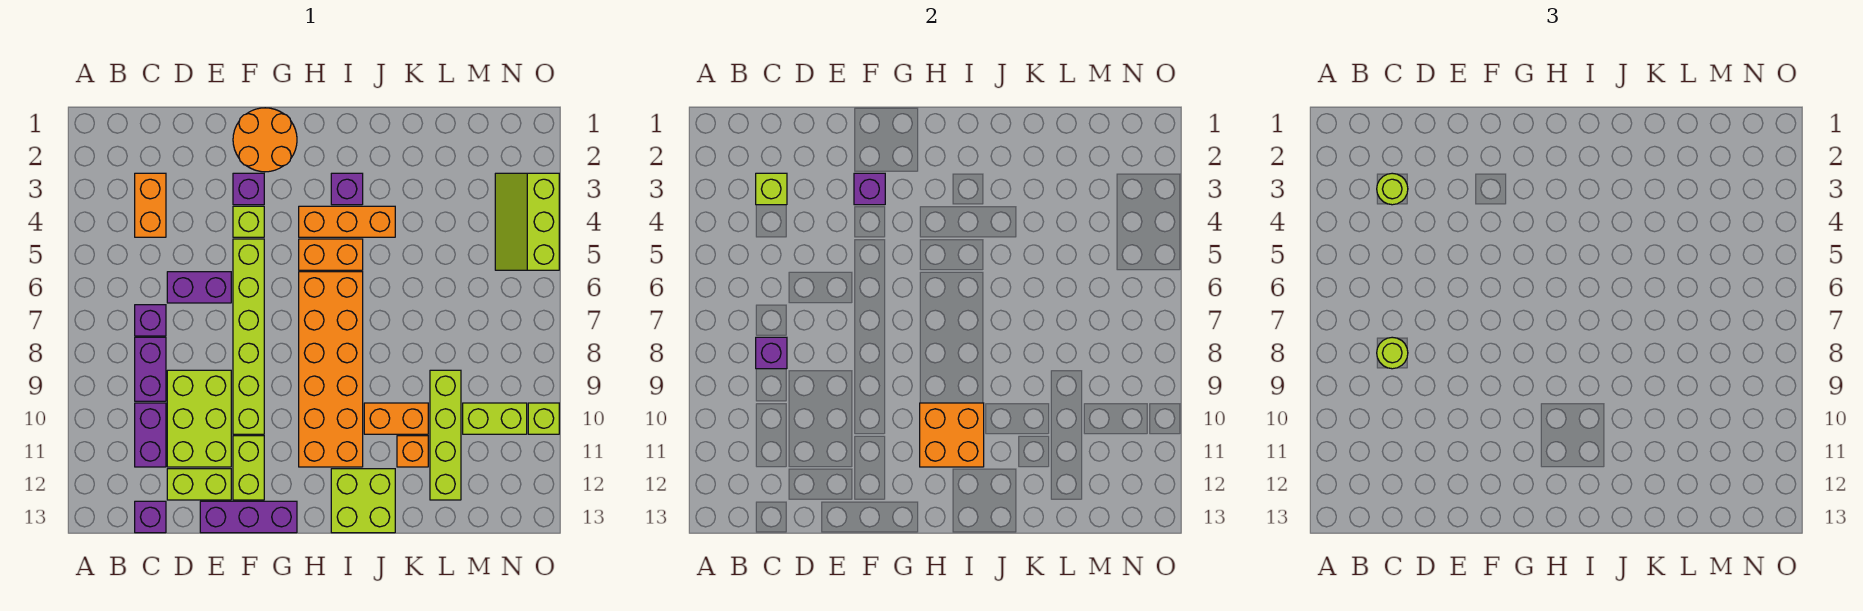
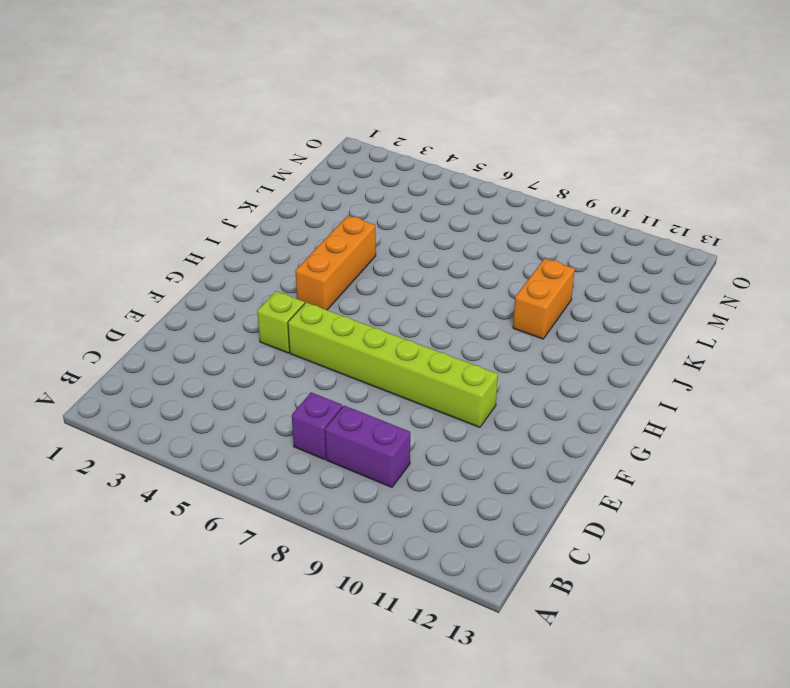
none -> orange brick C3:C4 level 1
none -> purple brick C10:C11 level 1
none -> purple brick C13 level 1
none -> purple brick D6:E6 level 1

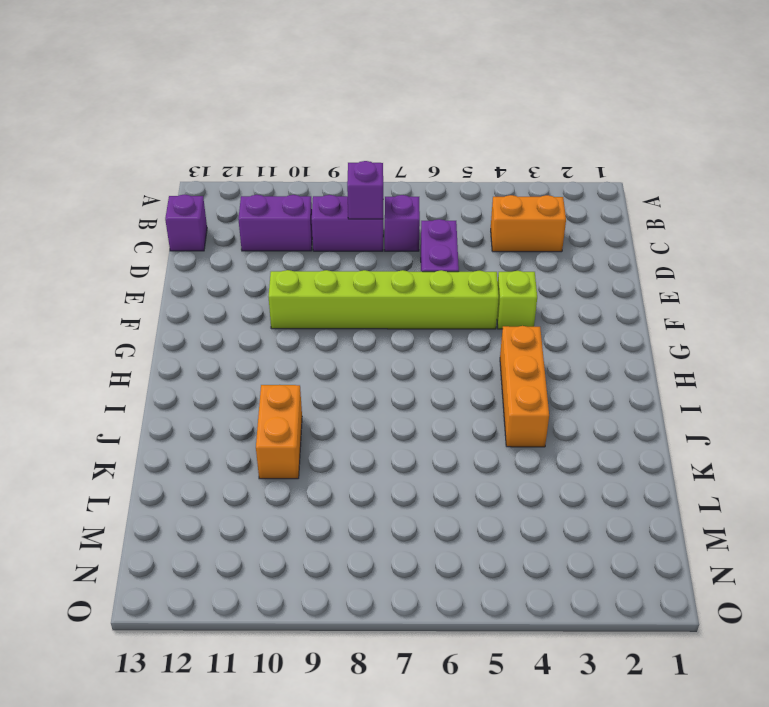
none -> lime brick D9:E11 level 1
none -> lime brick D12:E12 level 1
none -> purple brick E13:G13 level 1
none -> orange round brick F1:G2 level 1

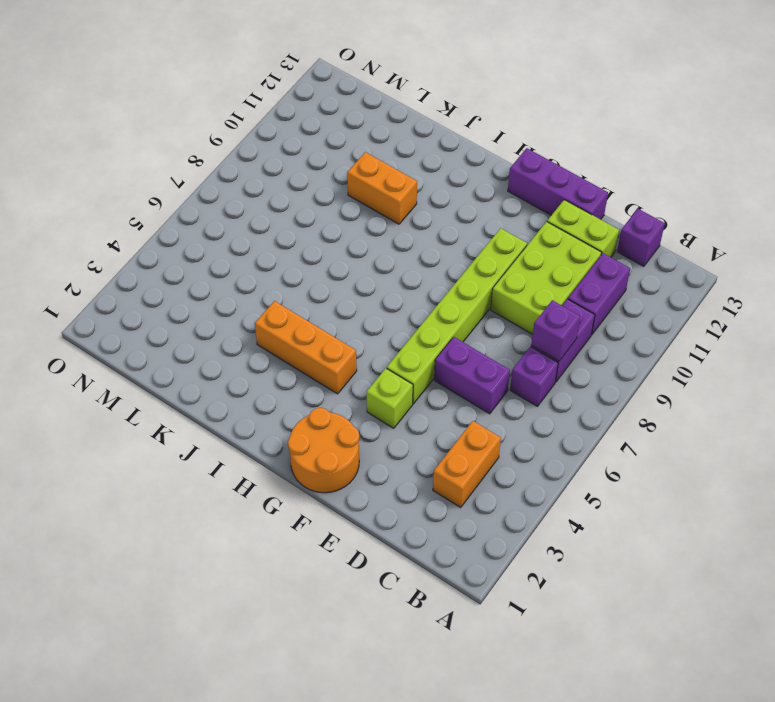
none -> purple brick F3 level 1
none -> lime brick F11:F12 level 1
none -> orange brick H5:I5 level 1
none -> orange brick H6:I11 level 1

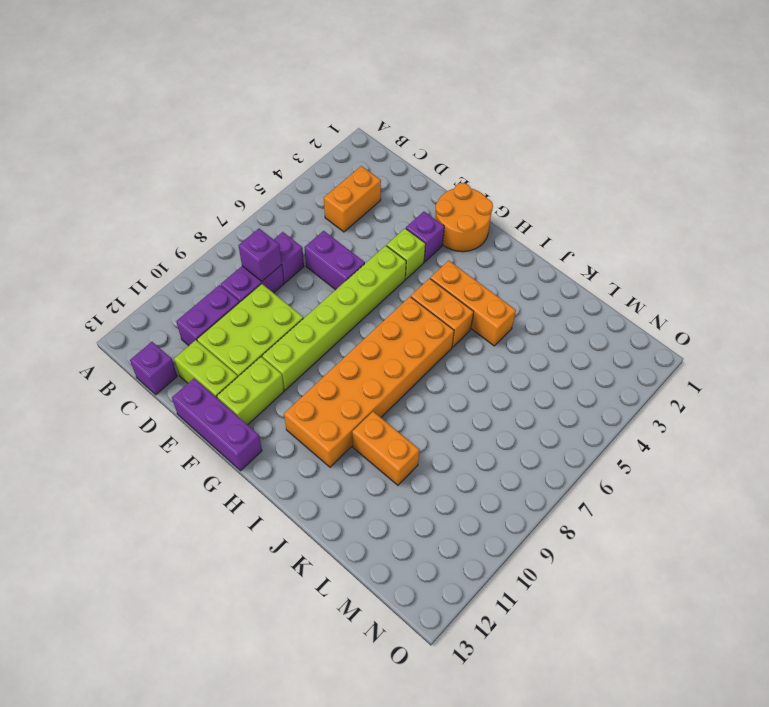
none -> purple brick I3 level 1
none -> lime brick I12:J13 level 1
none -> orange brick K11 level 1
none -> lime brick L9:L12 level 1

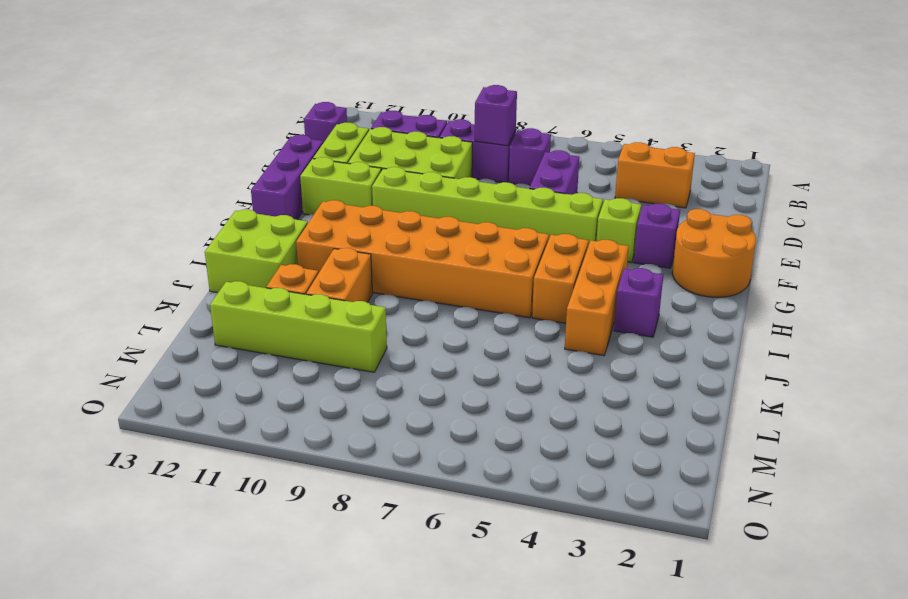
none -> lime brick M10:N10 level 1
none -> lime slope N3:O5 level 1 top O
none -> lime brick O10 level 1
none -> lime brick C3 level 2

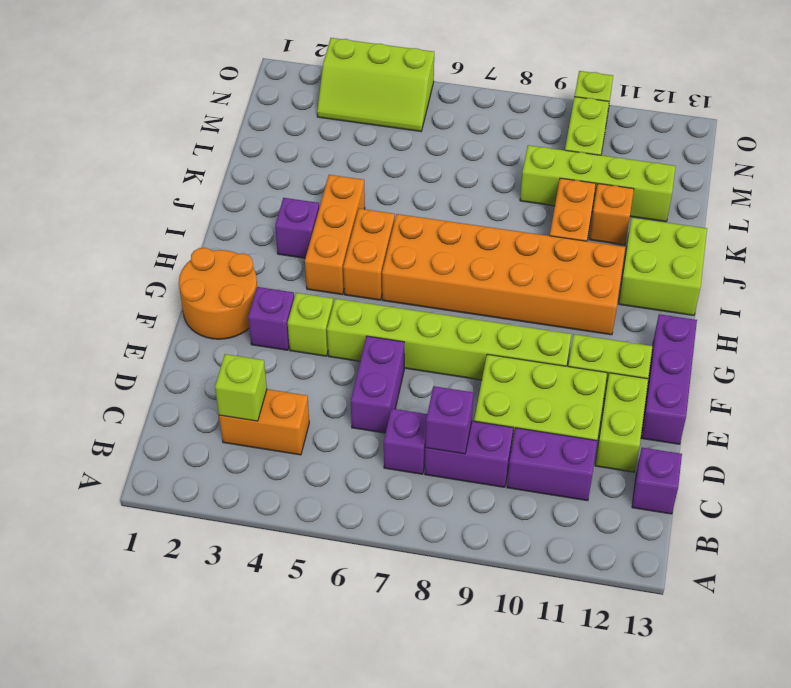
none -> purple brick F3 level 2
none -> orange brick H10:I11 level 2
none -> lime round brick C3 level 3
none -> lime round brick C8 level 3

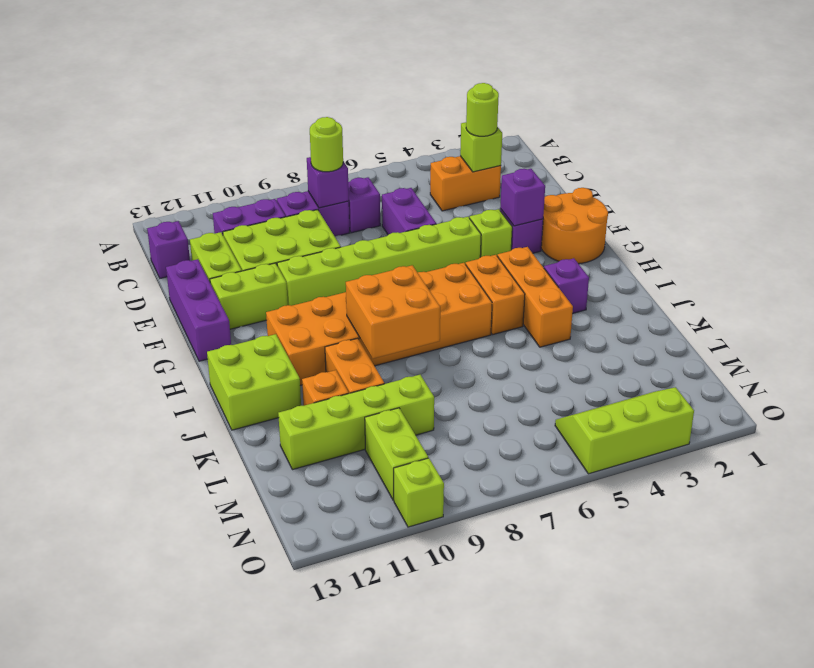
orange brick I8:J9 level 2 -> orange brick H10:I11 level 2

